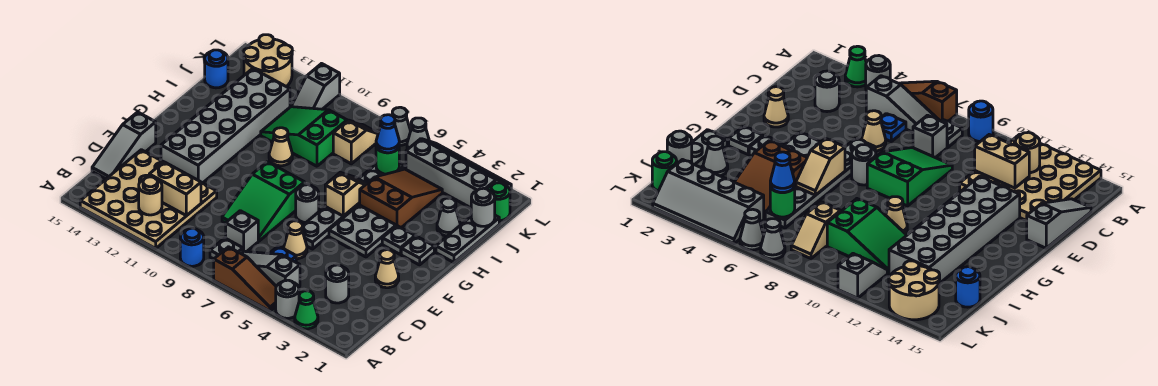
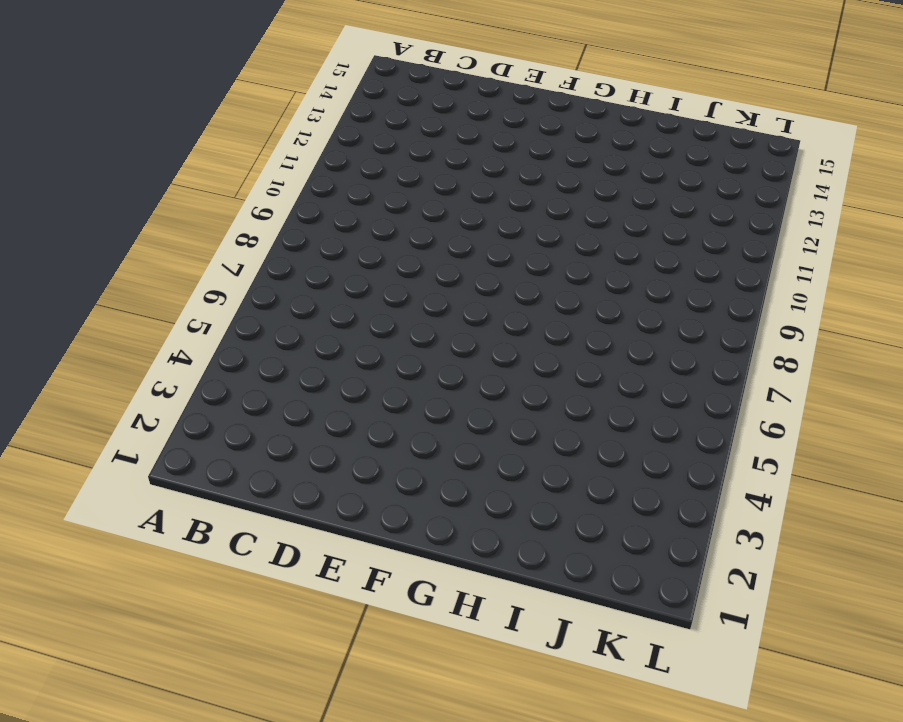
none -> green cone A3 level 1
none -> grey round brick A4 level 1
none -> brown slope A5:A7 level 1 top 7
none -> blue round brick A9 level 1

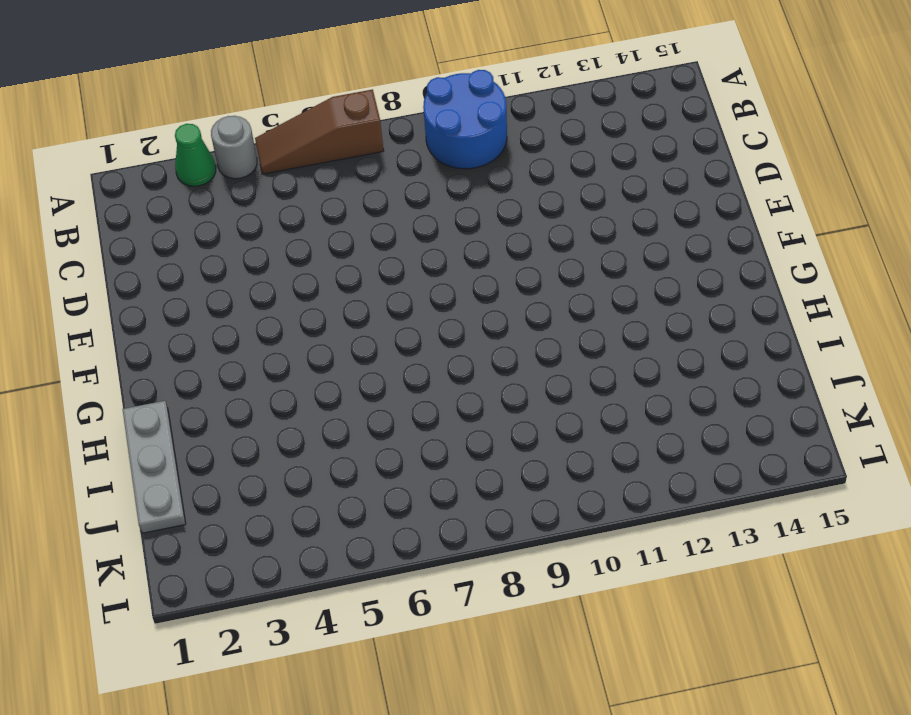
blue round brick A9:B10 level 1 -> blue round brick A9 level 1
none -> tan plate A11:D14 level 1
none -> grey slope B5:B7 level 1 top 5
none -> grey plate B8 level 1
none -> grey round brick C3 level 1

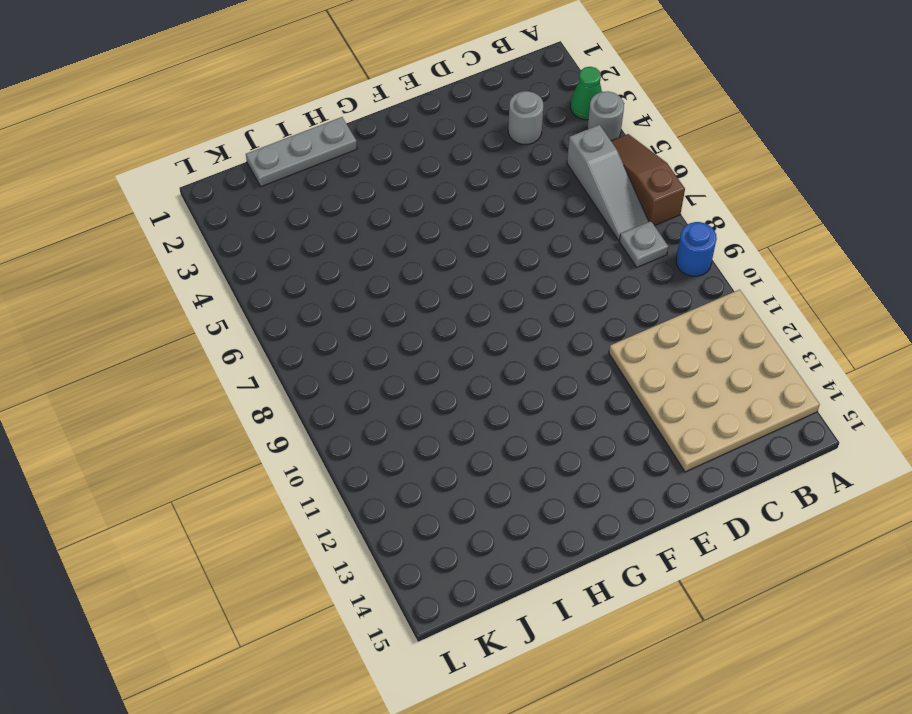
none -> blue plate C6 level 1
none -> grey brick C8 level 1
none -> grey slope C15:E15 level 1 top E
none -> tan cone D6 level 1

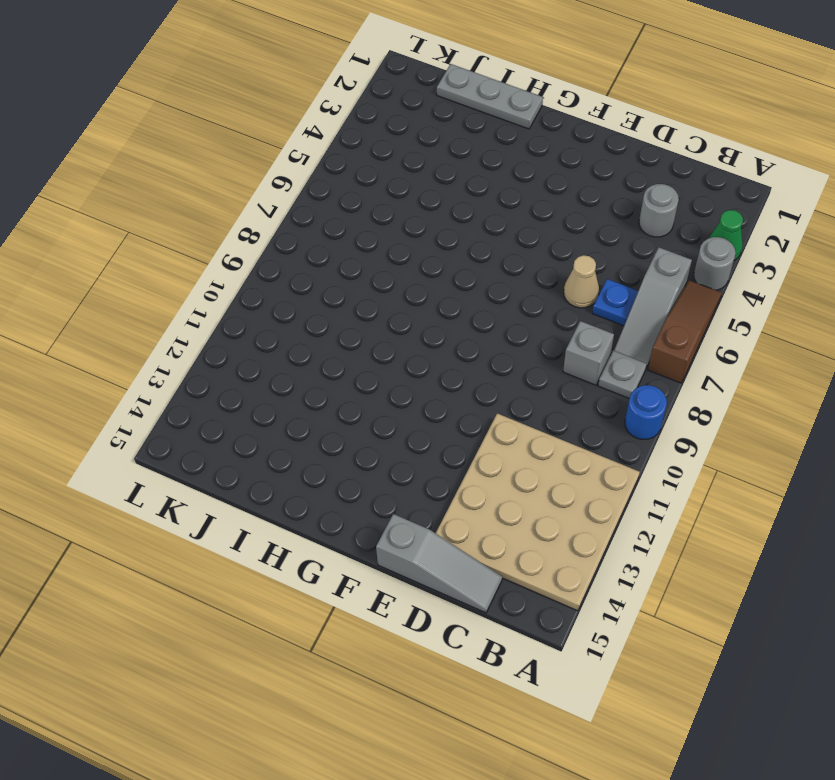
none -> green slope D8:F9 level 1 top F
none -> tan cone E2 level 1
none -> grey plate E6:J6 level 1
none -> grey brick E12:J13 level 1

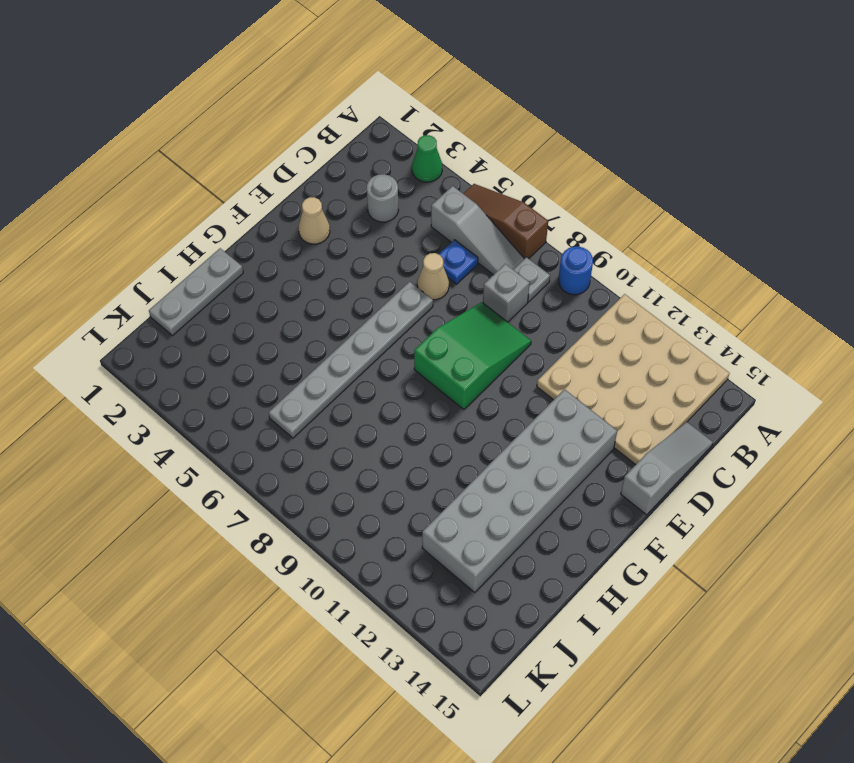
none -> grey round brick A4 level 1
none -> grey plate F4:G5 level 1
none -> grey round brick F7 level 1
none -> grey plate G2 level 1

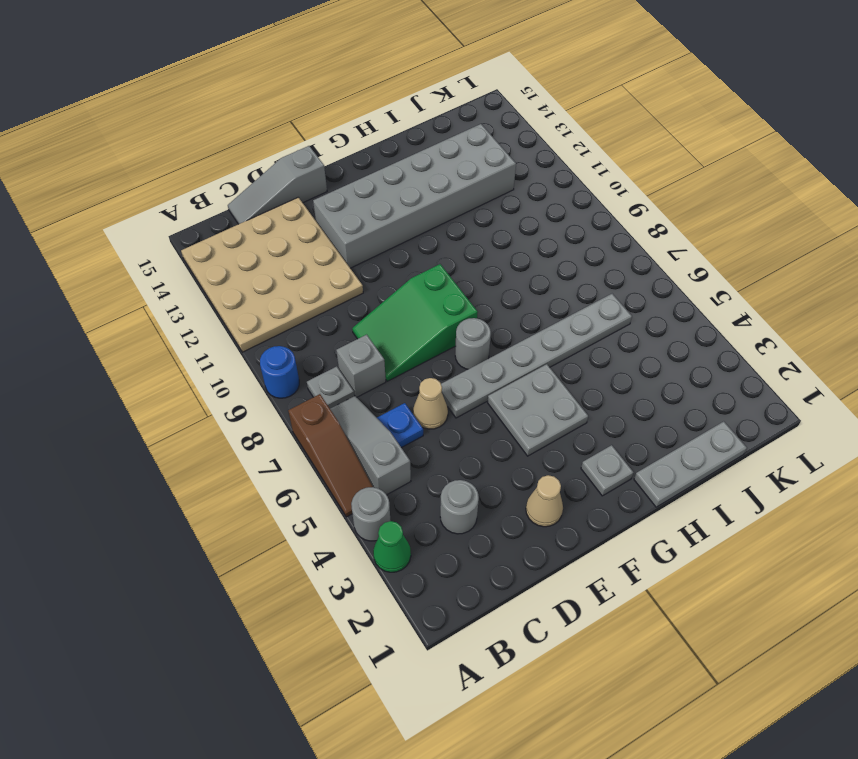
none -> grey plate G3 level 1
none -> brown slope H4:J5 level 1 top H
none -> tan cone H10 level 1
none -> grey cone I2 level 1

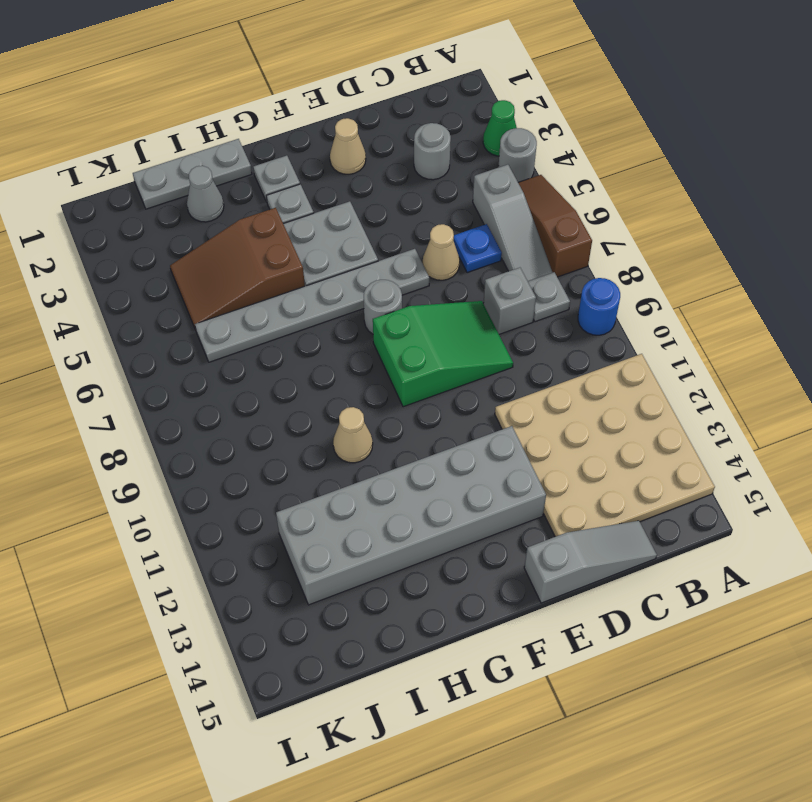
none -> green slope I9:J11 level 1 top 9
none -> tan slope J8:K8 level 1 top J
none -> blue round brick J15 level 1
none -> green round brick K1 level 1

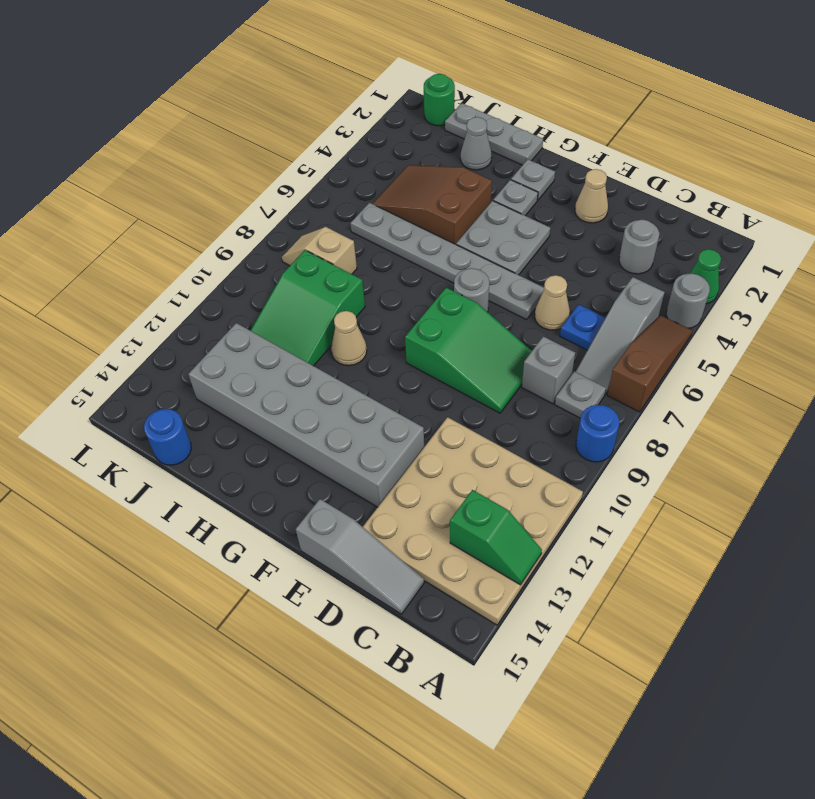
green slope A13:B13 level 2 top B -> none
none -> grey slope K2:L5 level 1 top K
none -> grey slope K11:L11 level 1 top L
none -> tan round brick K13:L14 level 1
none -> grey cone L6 level 1

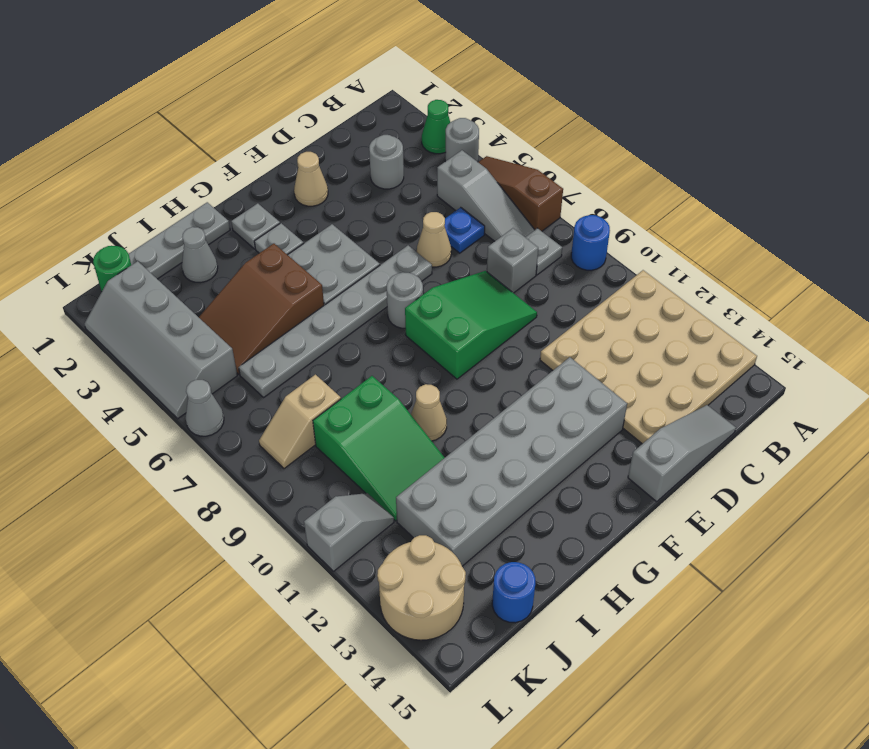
none -> grey cone L7 level 1
none -> tan round brick B12 level 2
none -> tan brick C11:C12 level 2
none -> tan slope G6:H6 level 2 top G

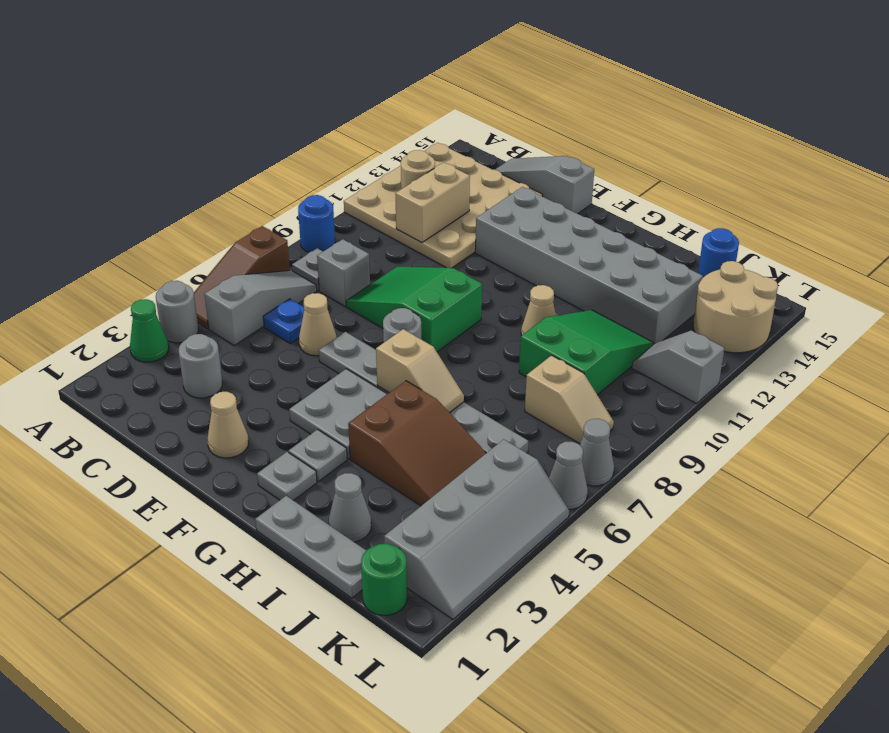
none -> grey round brick J1 level 2
none -> green round brick J6 level 2
none -> blue cone J6 level 3

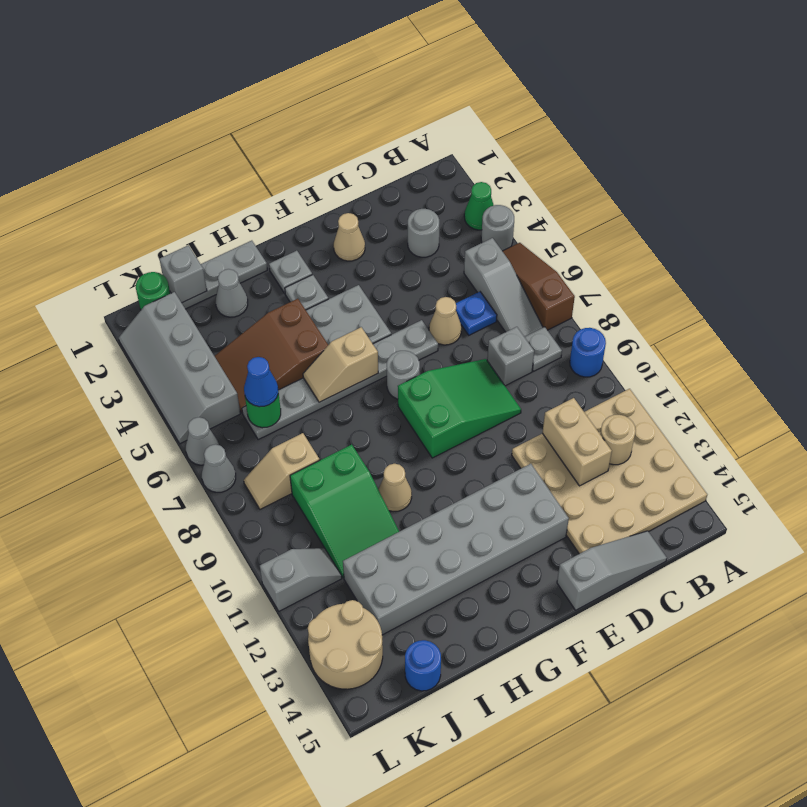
grey brick J1 level 2 -> grey round brick J1 level 2

